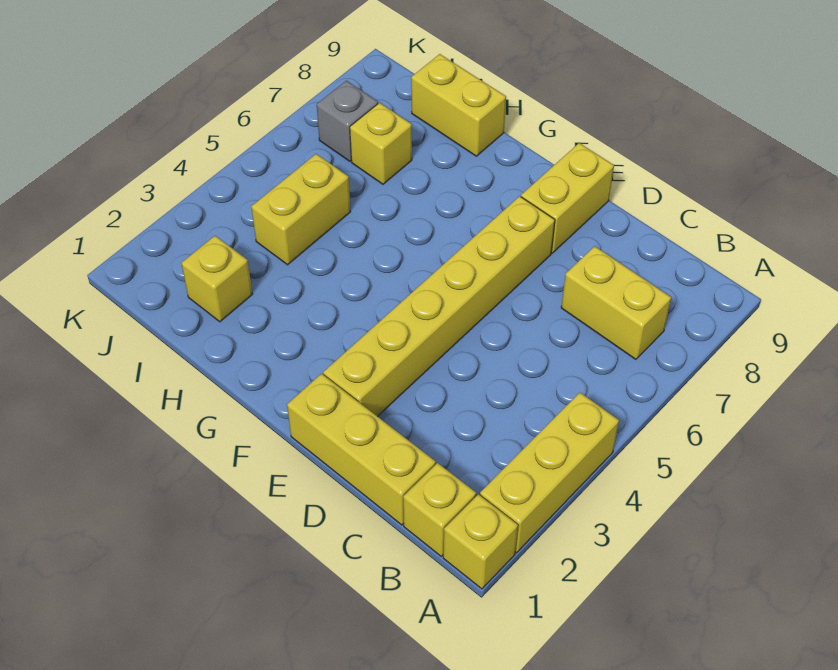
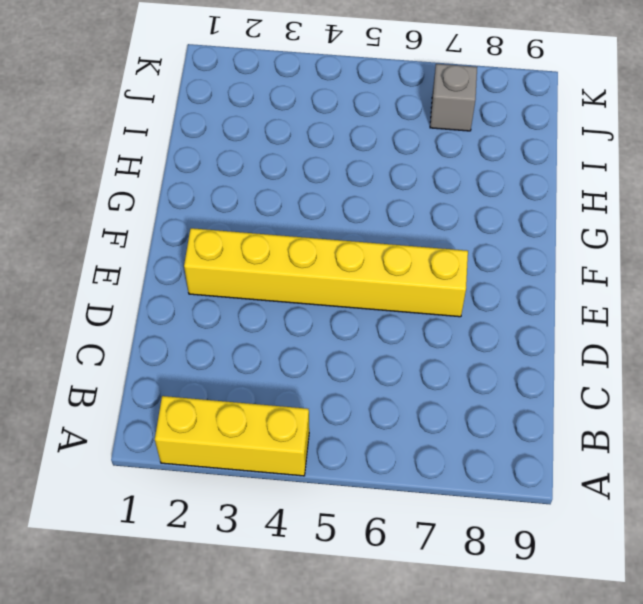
none -> yellow brick A1 level 1
none -> yellow brick B1 level 1
none -> yellow brick B7:C7 level 1

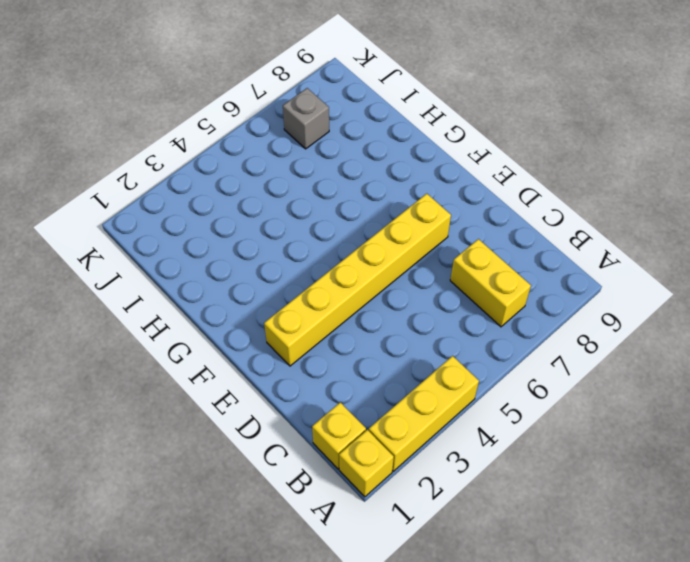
none -> yellow brick C1:E1 level 1
none -> yellow brick E8:E9 level 1
none -> yellow brick H9:I9 level 1

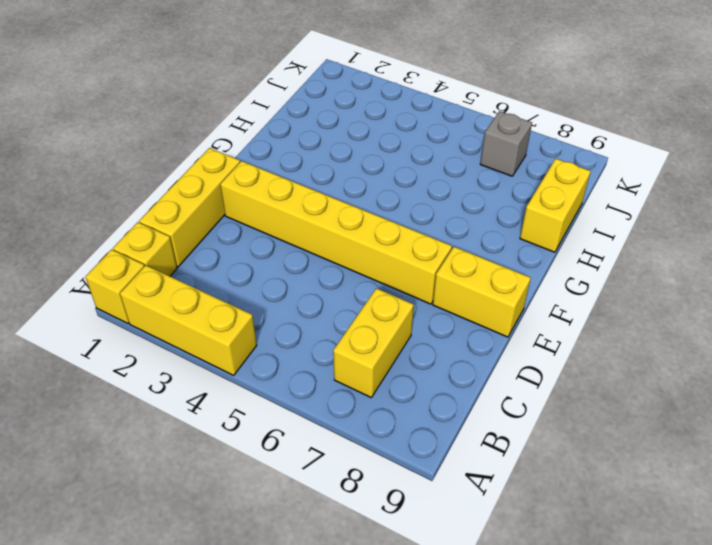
none -> yellow brick I2 level 1
none -> yellow brick I4:I5 level 1
none -> yellow brick I7 level 1

